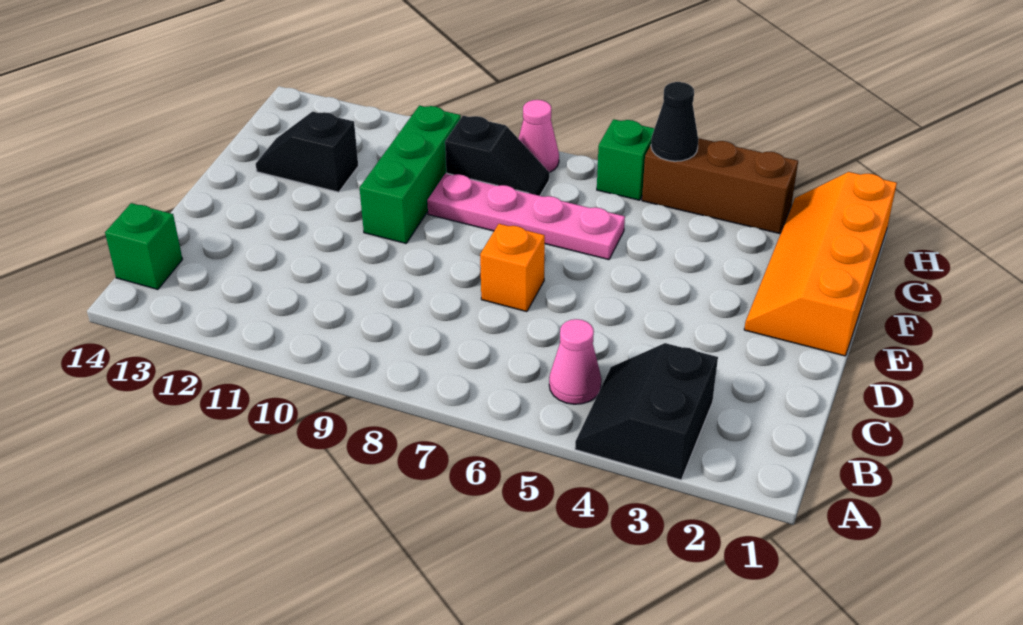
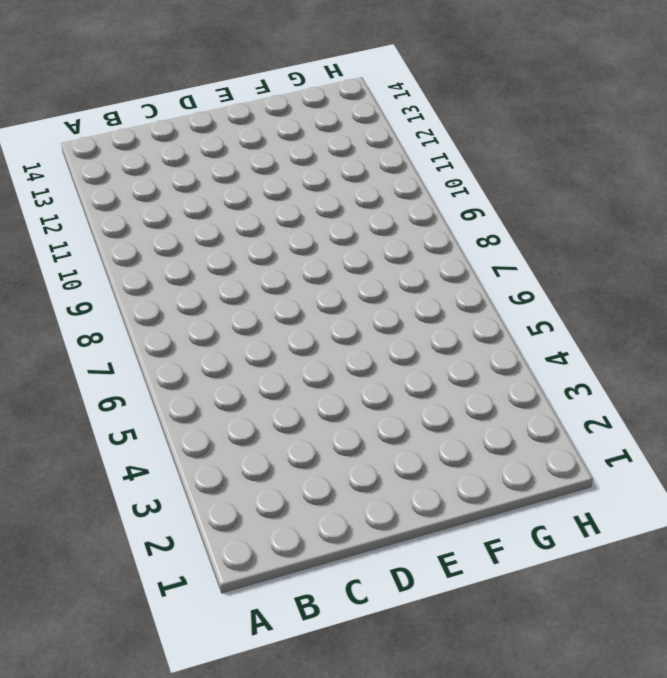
none -> black slope A3:B4 level 1 top 3
none -> pink cone B5 level 1
none -> green brick B14 level 1

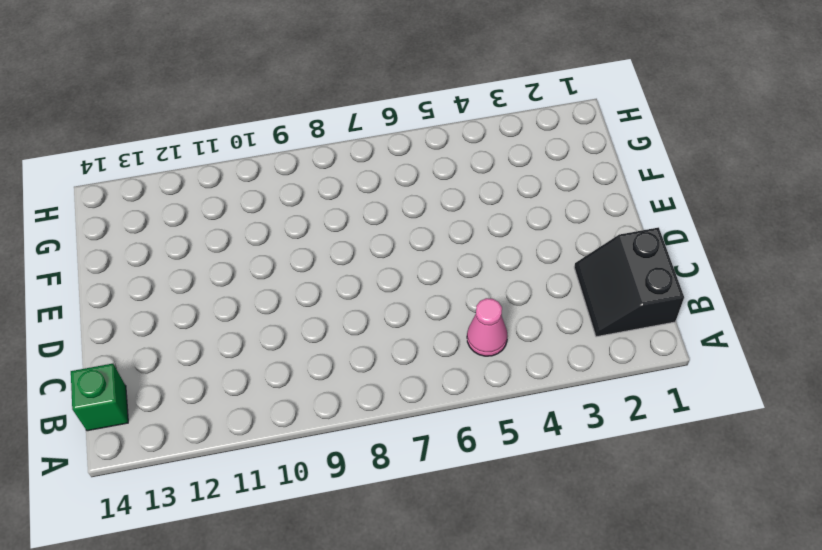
black slope B1:C2 level 1 top 1 -> black slope A3:B4 level 1 top 3
none -> orange brick D7 level 1
none -> orange slope E1:H2 level 1 top 1
none -> green brick E10:G10 level 1

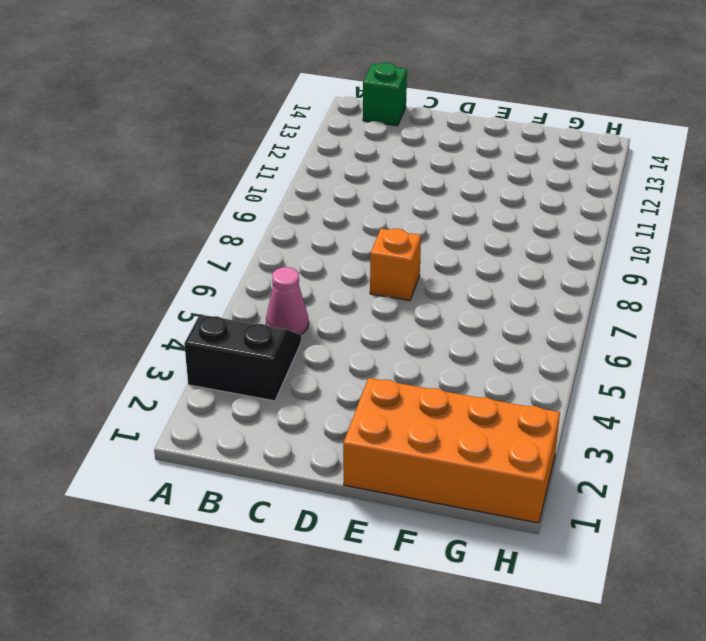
orange brick E1:H2 level 1 -> orange slope E1:H2 level 1 top 1
none -> green brick E10:G10 level 1
none -> pink plate F6:F9 level 1
none -> black slope F12:F13 level 1 top 12

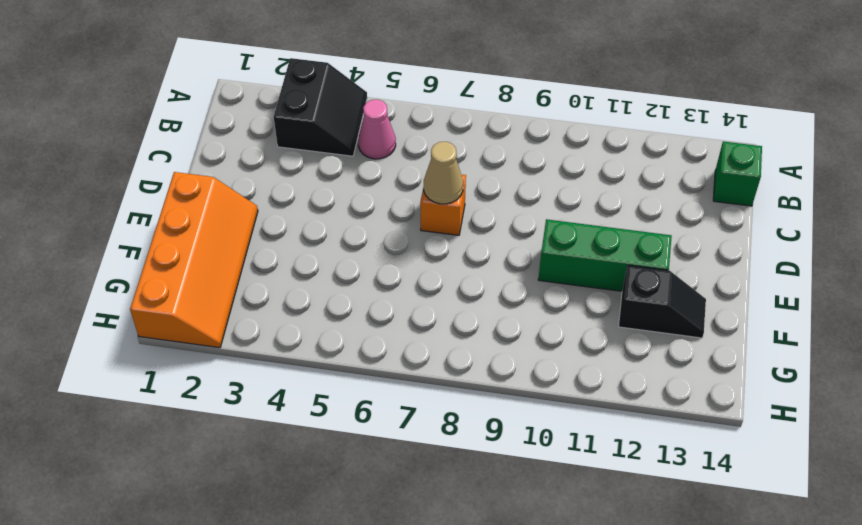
tan cone D7 level 2 -> none
green brick E10:E12 level 1 -> green brick E10:G10 level 1
none -> pink plate F6:F9 level 1
none -> black slope G8:G9 level 1 top 9
none -> brown brick H3:H5 level 1

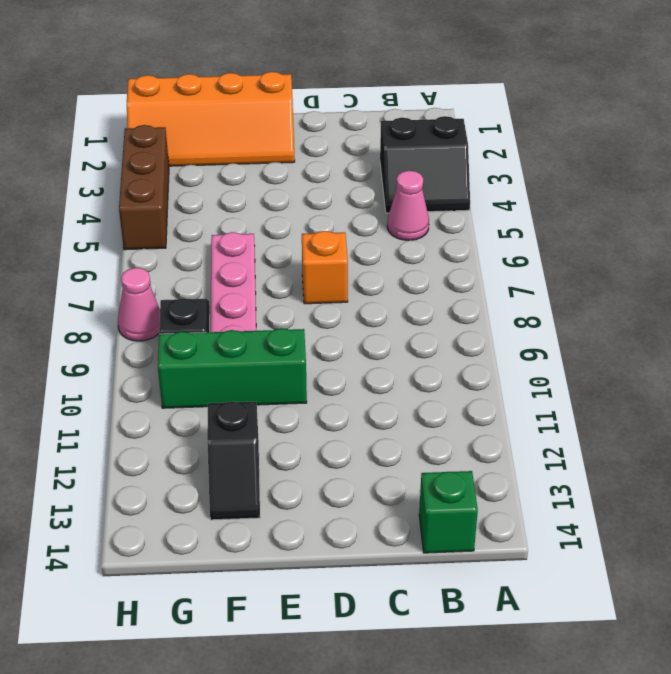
none -> green brick H6 level 1
none -> black cone H5 level 2

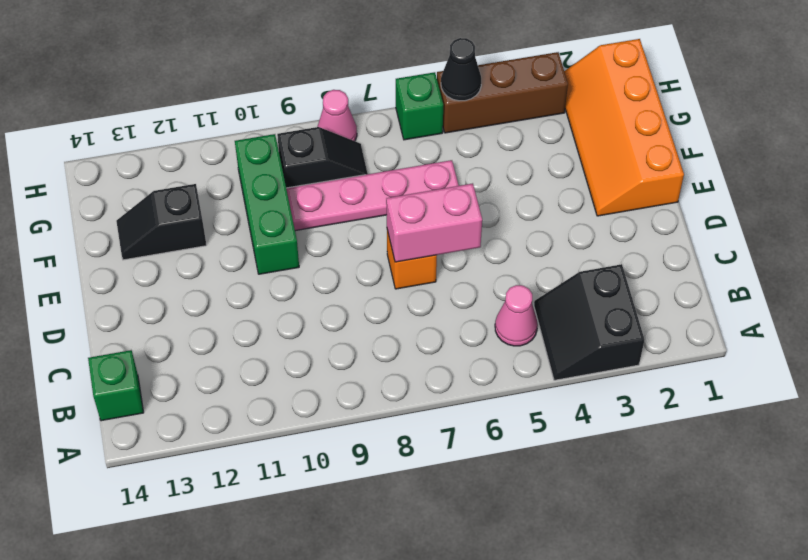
pink brick D6:D7 level 2 -> none

